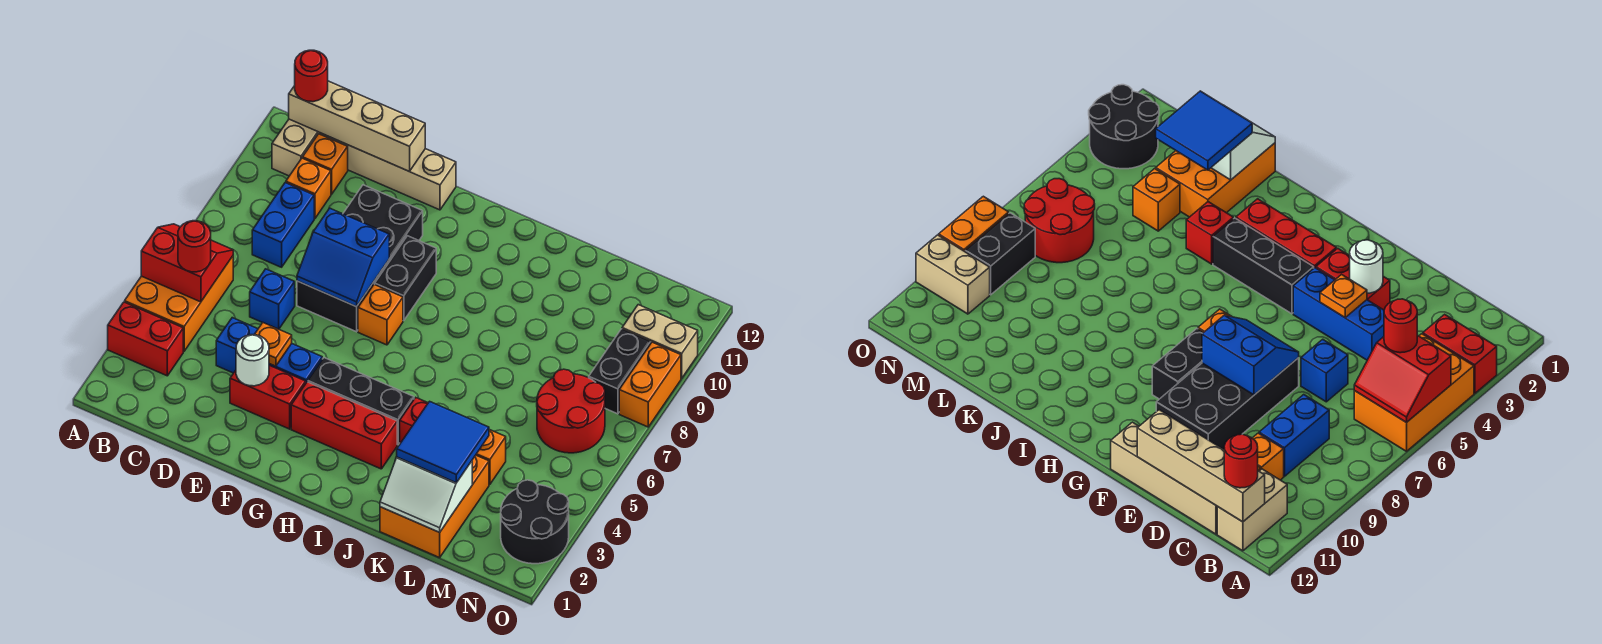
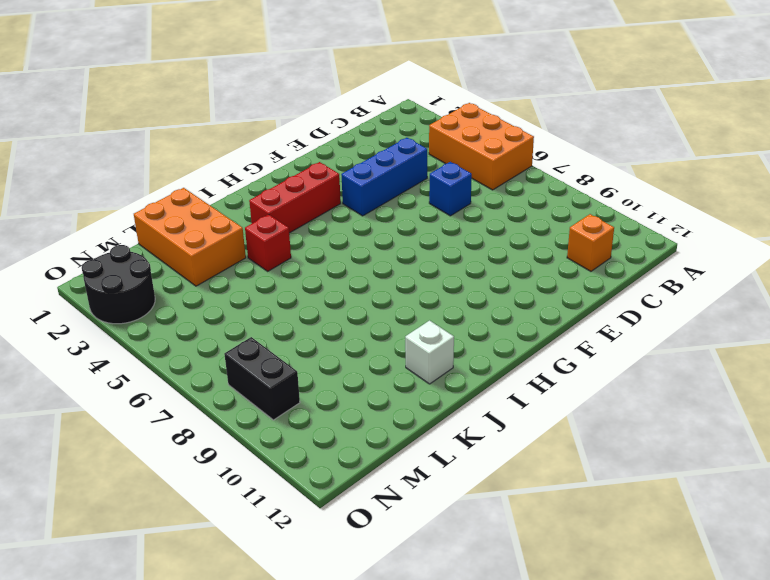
white brick J11 level 1 -> none
none -> red brick A3:B3 level 1
none -> tan brick B11:B12 level 1
none -> blue brick C8:C9 level 1
none -> orange brick C10 level 1

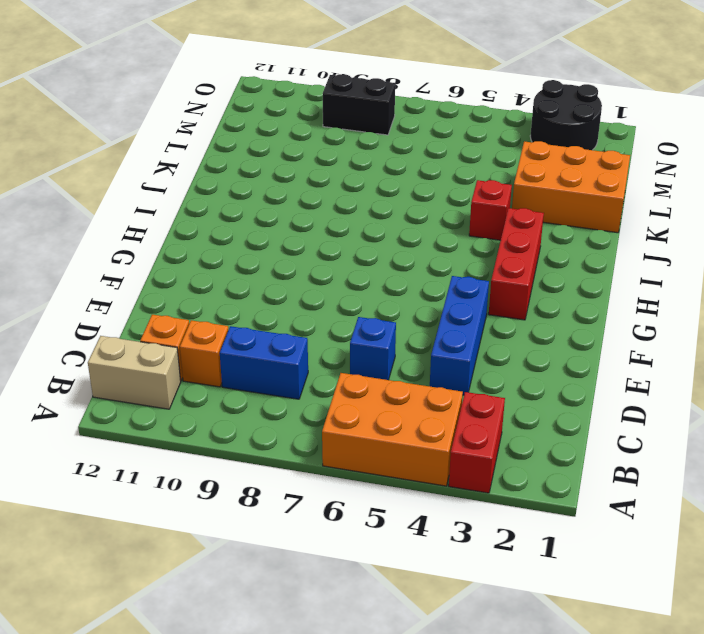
none -> tan brick C12:F12 level 1
none -> red brick E3:F3 level 1
none -> black brick E7:F10 level 1
none -> black brick G4:I4 level 1

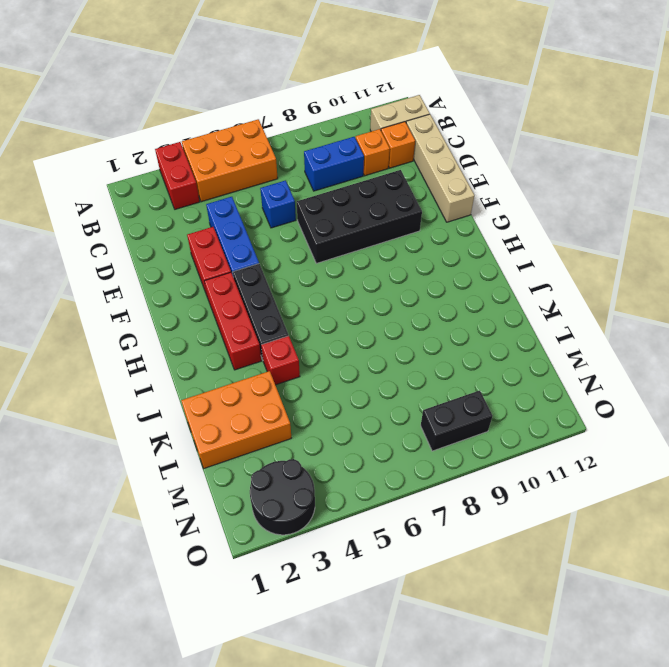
none -> orange brick G7 level 1
none -> black brick G8:G9 level 1
none -> orange brick L4 level 1
none -> red round brick M6:N7 level 1

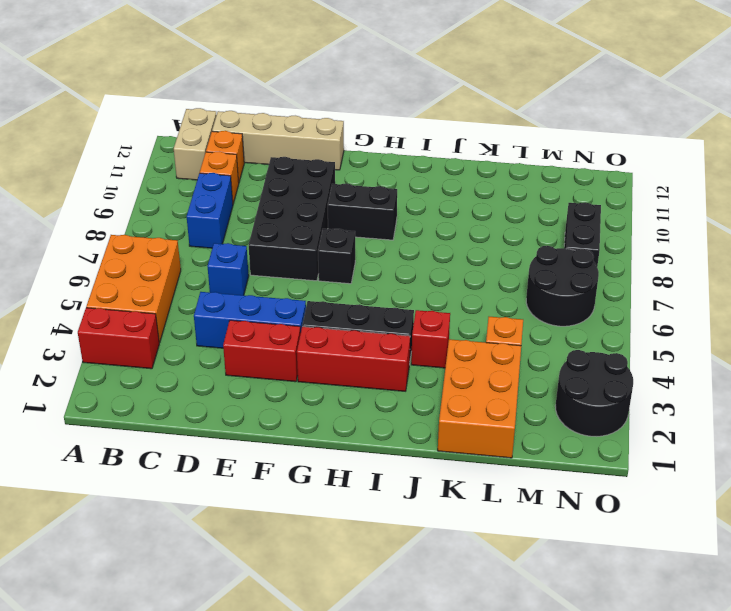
black brick G7 level 1 -> orange brick G7 level 1
black brick G9:H9 level 1 -> black brick G8:G9 level 1
black round brick M6:N7 level 1 -> red round brick M6:N7 level 1
none -> tan brick N10:O10 level 1
none -> orange brick O8:O9 level 1
none -> red slope A5:B6 level 2 top 5
none -> tan brick B12:E12 level 2

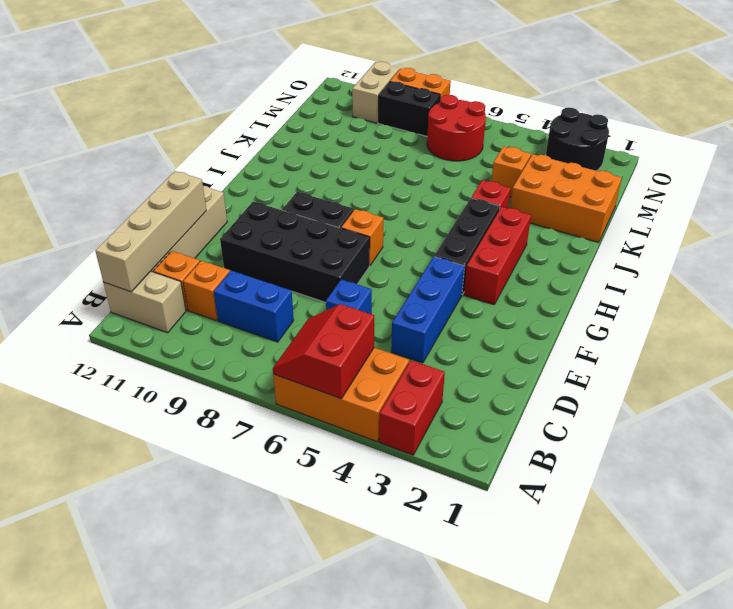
none -> red brick E3:F3 level 1
none -> white round brick E3 level 2
none -> orange plate E4 level 2
none -> blue slope E7:F8 level 2 top 8

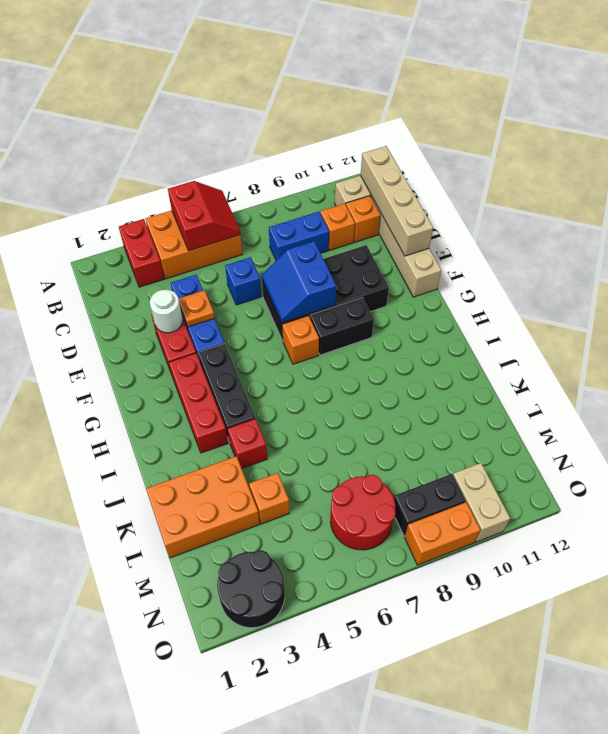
none -> white slope K1:L2 level 2 top 2
none -> red round brick B5 level 3
none -> red round brick B12 level 3
none -> blue tile K2:L3 level 3

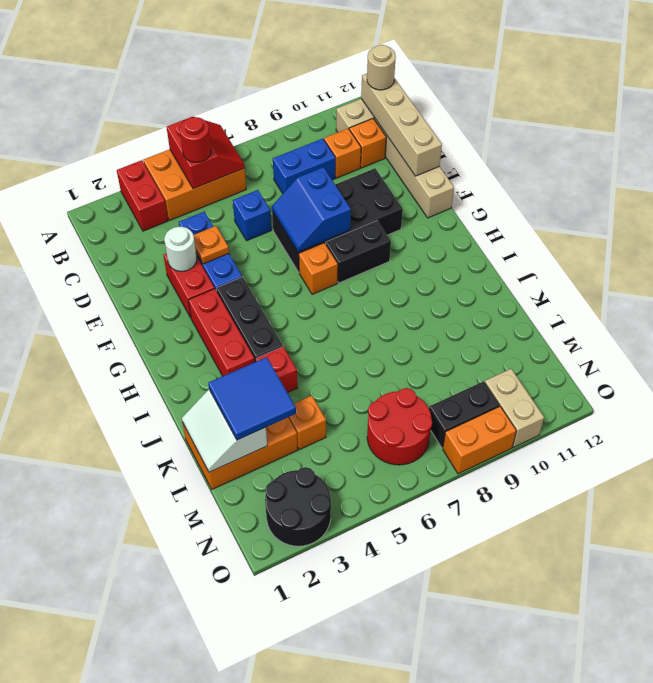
tan round brick B12 level 3 -> red round brick B12 level 3

